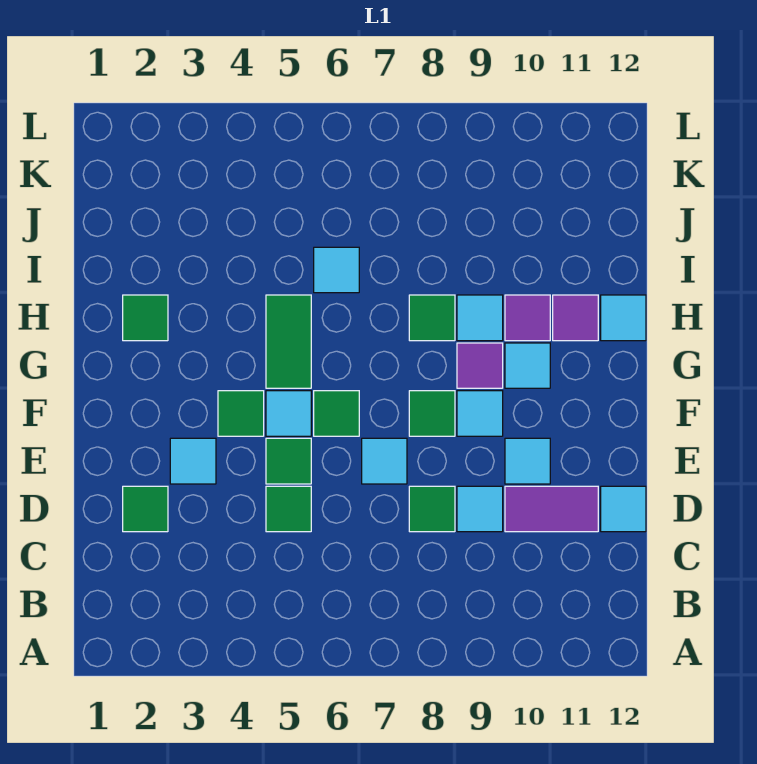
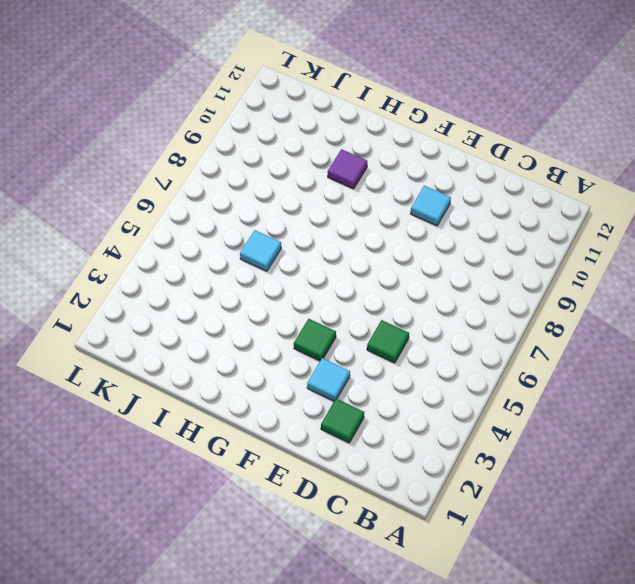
none -> green tile D8 level 1
none -> cyan tile D9 level 1
none -> purple tile D10:D11 level 1

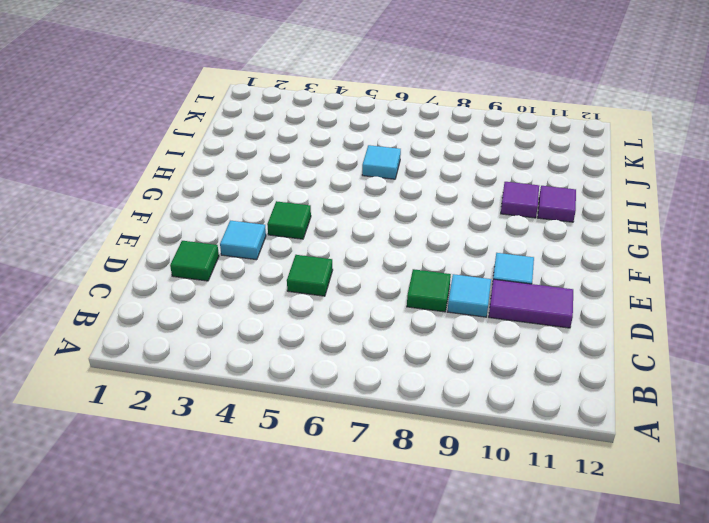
none -> cyan tile D12 level 1
none -> green tile E5 level 1
none -> cyan tile E7 level 1

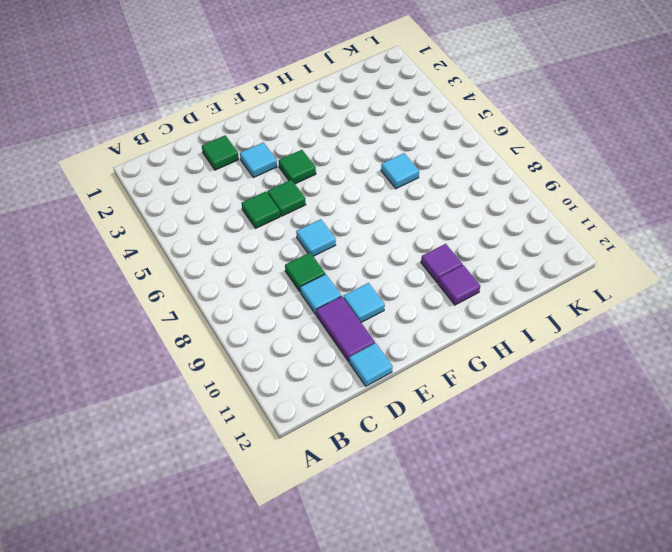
none -> cyan tile F5 level 1
none -> green tile F6 level 1
none -> green tile F8 level 1

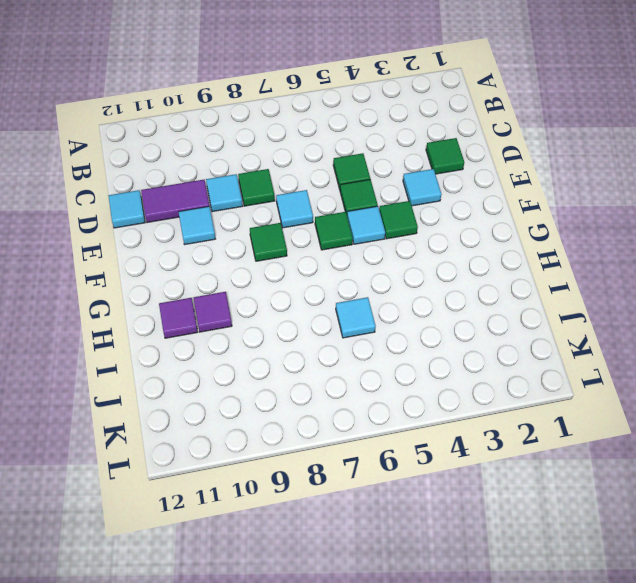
none -> cyan tile F9 level 1
none -> green tile G5:H5 level 1
none -> purple tile G9 level 1

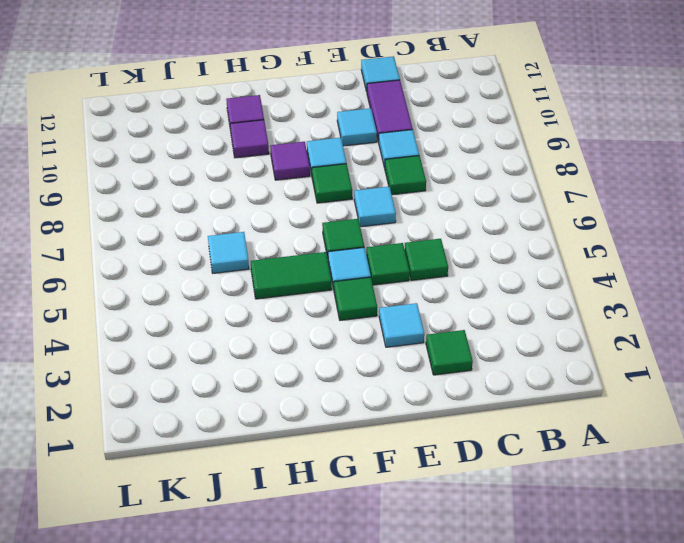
none -> cyan tile G10 level 1
none -> green tile H2 level 1
none -> green tile H8 level 1

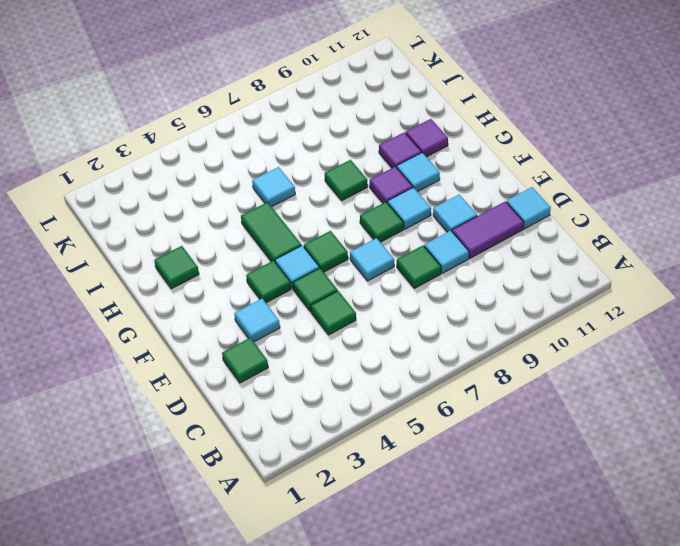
none -> cyan tile H9 level 1
none -> cyan tile H12 level 1

